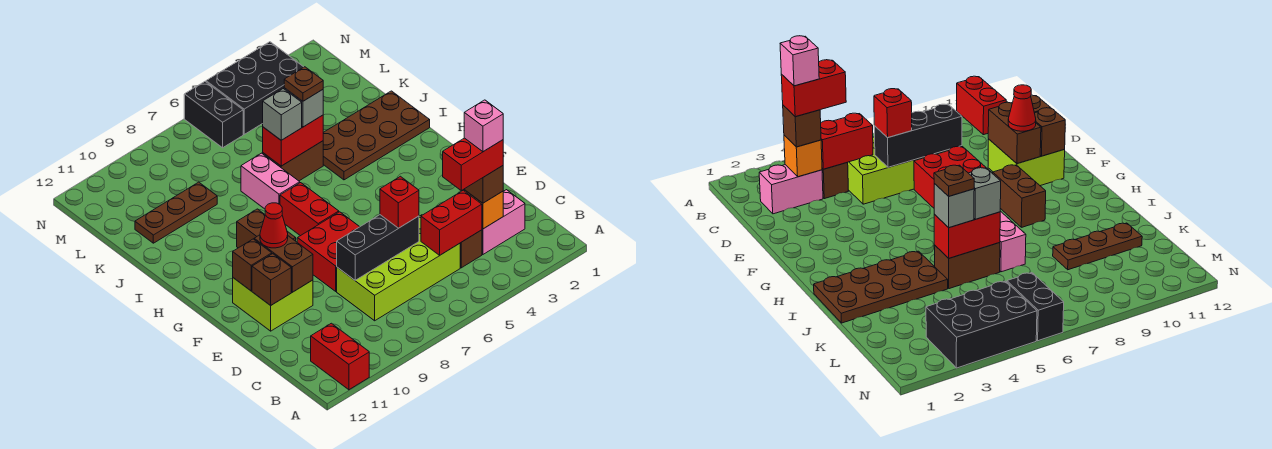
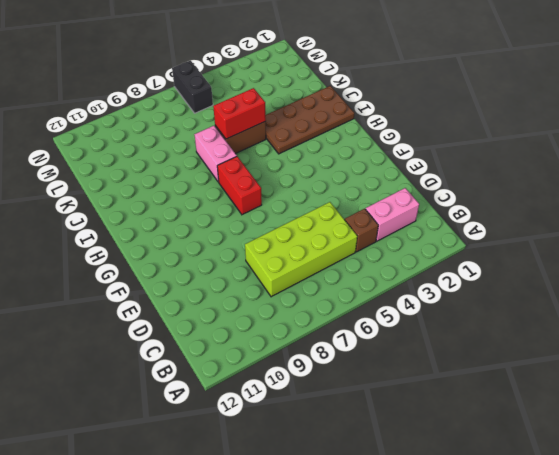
none -> red brick A11:B11 level 1
none -> red brick E7:F8 level 1
none -> lime brick E10:F11 level 1

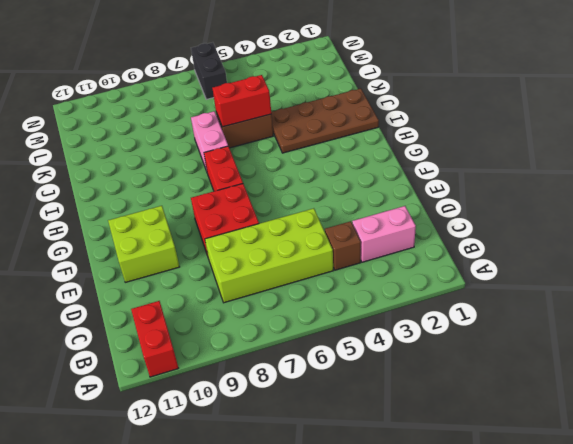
none -> brown brick G9:H9 level 1
none -> brown plate K9:K11 level 1
none -> black brick M3:N5 level 1

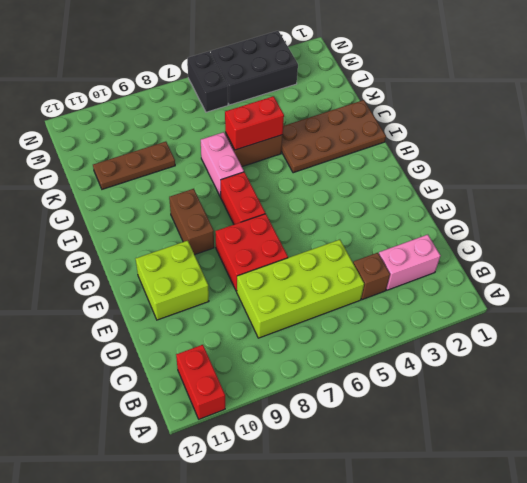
none -> orange brick C3 level 2
none -> red brick C4:C5 level 2
none -> black brick D6:D8 level 2

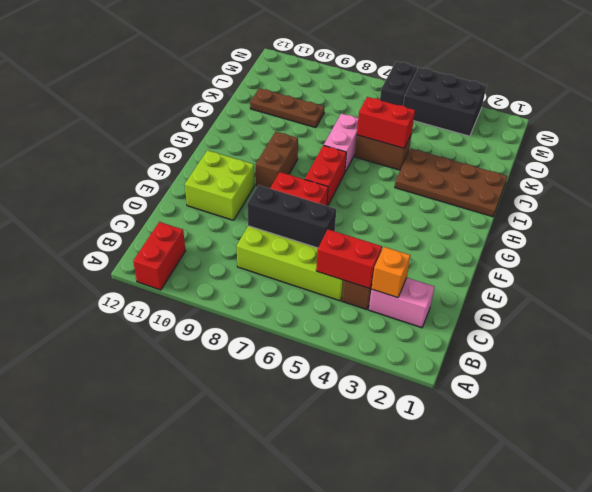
none -> brown brick E10:F10 level 2
none -> brown brick E11 level 2
none -> brown brick F11 level 2

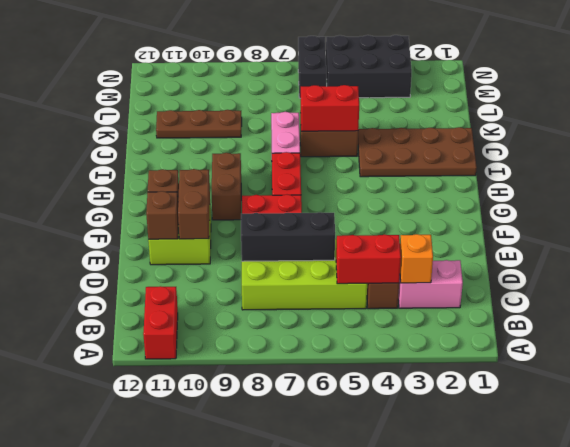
none -> brown brick C3 level 3
none -> red brick D6 level 3
none -> red cone F10 level 3

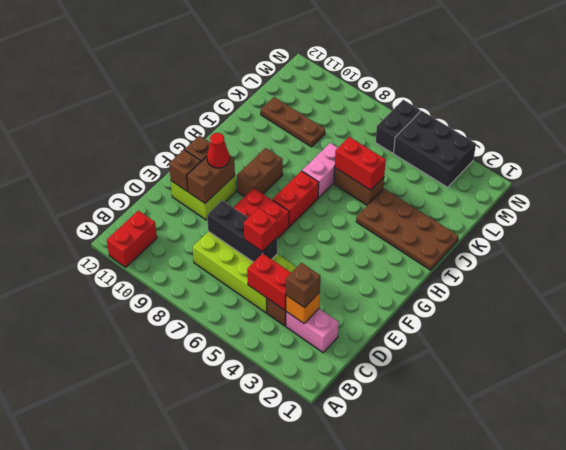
none -> grey brick J5 level 3
none -> grey brick J6 level 3
none -> red brick C3:C4 level 4

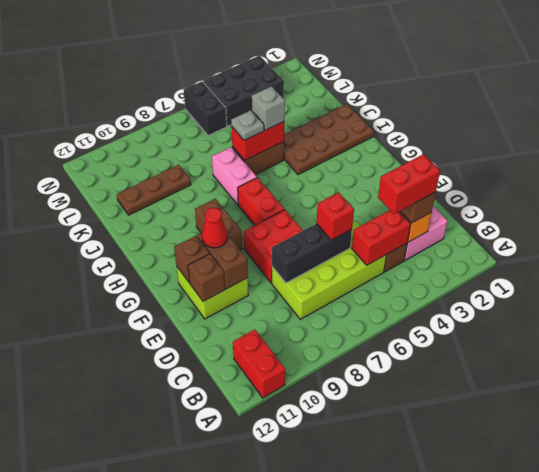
grey plate J6 level 3 -> grey brick J6 level 3
none -> brown plate J5 level 4
none -> pink brick C3 level 5

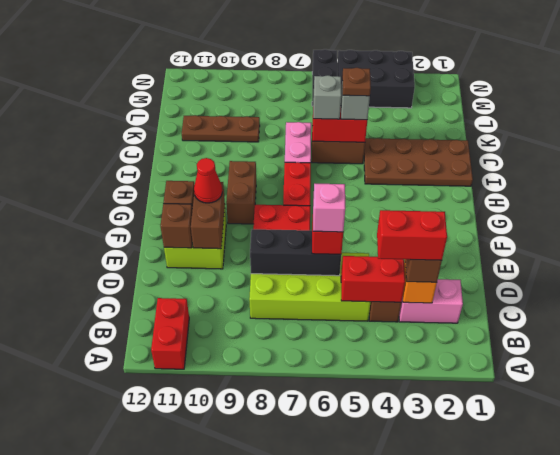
pink brick D6 level 4 -> pink brick C3 level 5

